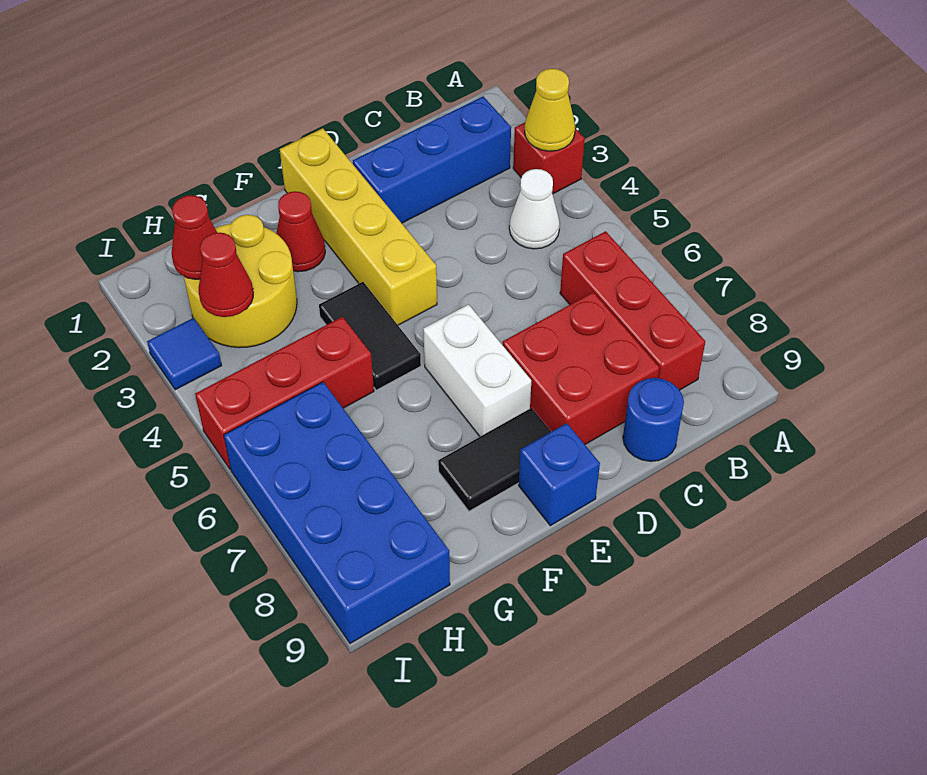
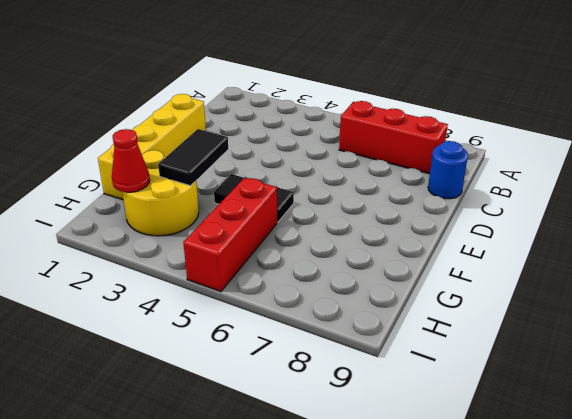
yellow brick D1:G1 level 1 -> yellow brick E1:E4 level 1
black tile F3:G3 level 2 -> black tile E8:F8 level 1
none -> red brick A3 level 1
none -> blue brick B2:D2 level 1
none -> white cone B4 level 1

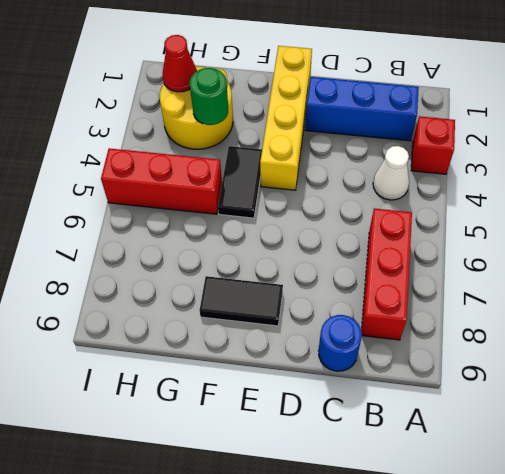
green round brick G3 level 2 -> none
none -> red brick C7:D8 level 1
none -> white brick E6:E7 level 1
none -> blue brick E9 level 1

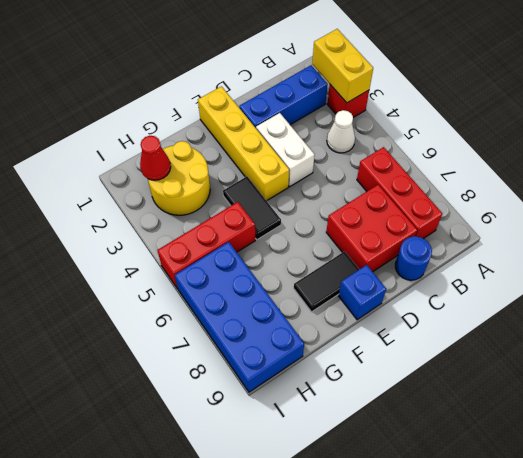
yellow brick A2:A3 level 2 -> yellow cone A3 level 2
white brick D3:D4 level 1 -> white brick E6:E7 level 1
none -> red cone F2 level 1
none -> blue tile I3 level 1
none -> red cone H3 level 2

